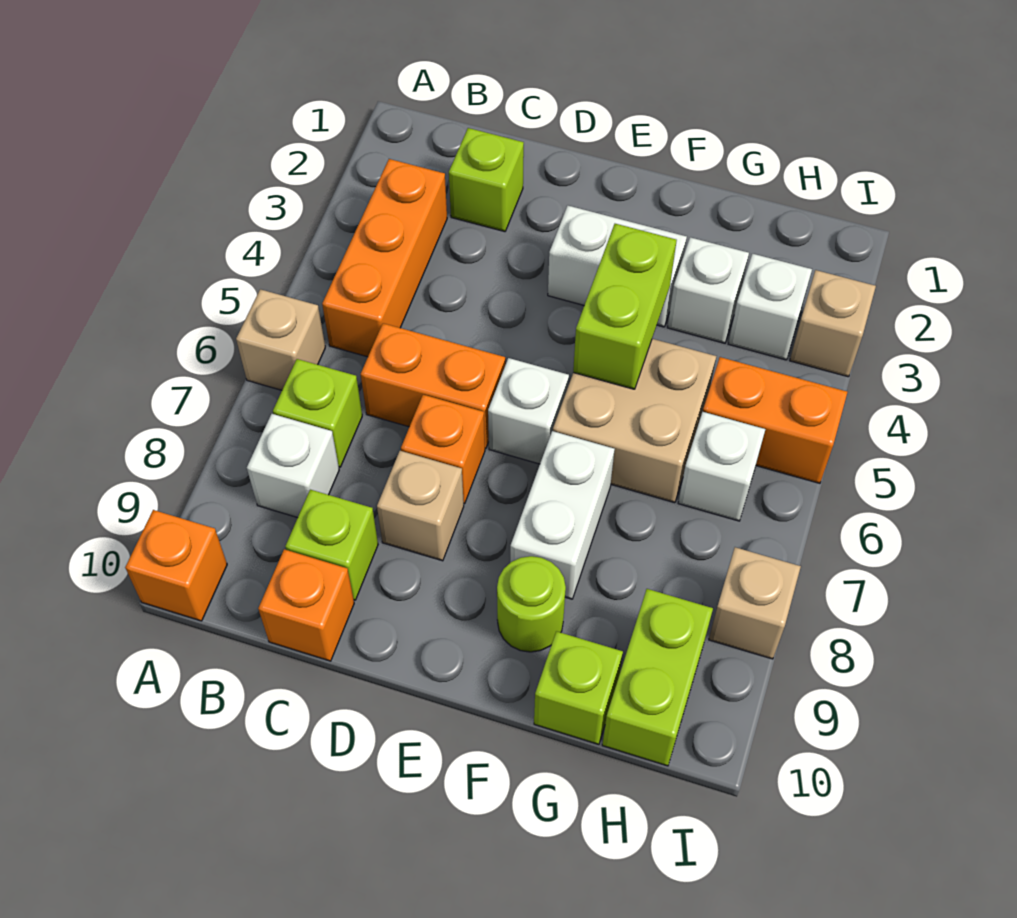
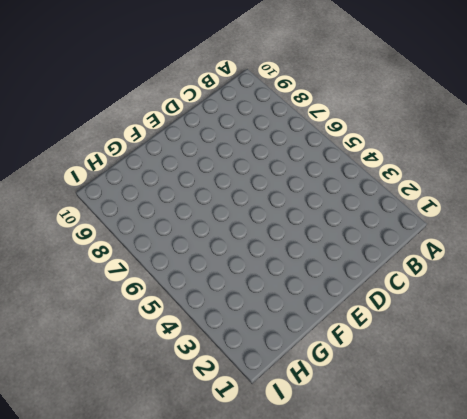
none -> tan brick A6 level 1
none -> orange brick A10 level 1
none -> orange brick B3:B5 level 1

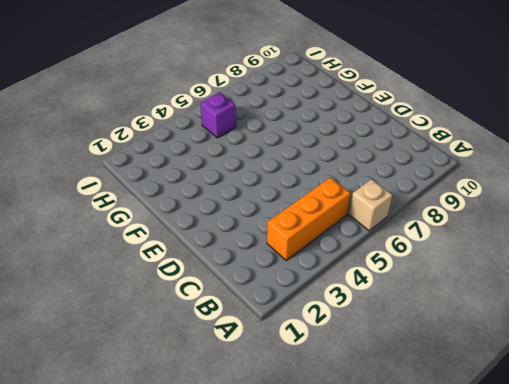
purple brick H5 level 1 -> orange brick H5:I5 level 1
none -> orange brick A10 level 1
none -> lime brick B7 level 1
none -> white brick B8 level 1

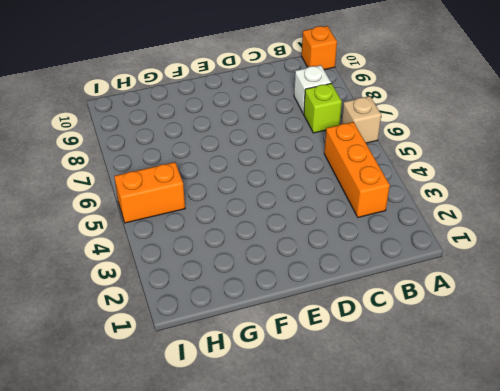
none -> lime brick C2 level 1
none -> orange brick C6:D6 level 1
none -> lime brick C9 level 1

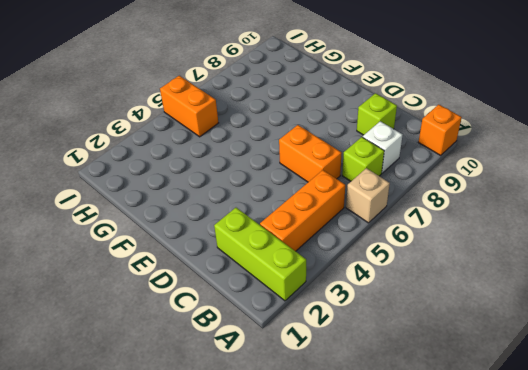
lime brick A2:C2 level 1 -> lime brick C2 level 1
none -> orange brick C10 level 1
none -> orange brick D7 level 1
none -> tan brick D8 level 1

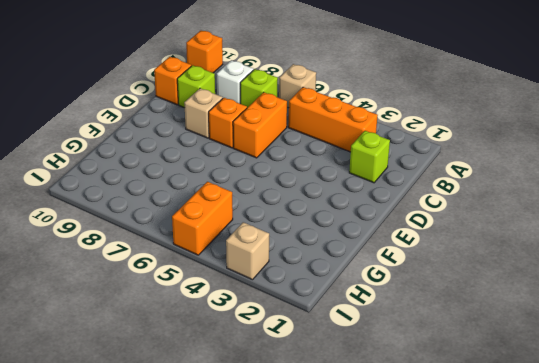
none -> white brick E3:F3 level 1
none -> white brick E6 level 1
none -> tan brick F5:G6 level 1

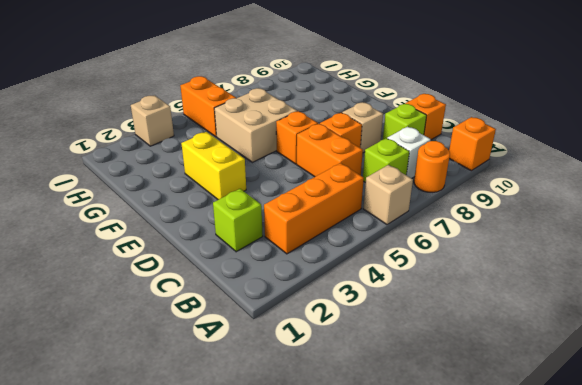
orange round brick A8 level 1 -> none
yellow brick E3:F3 level 1 -> white brick E3:F3 level 1
orange brick E6 level 1 -> white brick E6 level 1
none -> white brick F7:F8 level 1
none -> lime round brick F9 level 1
none -> white brick G3 level 1

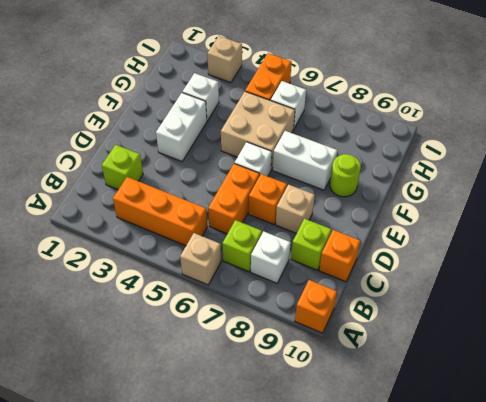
none -> lime brick G10 level 1
none -> white brick H3 level 1
none -> lime brick H9:H10 level 1

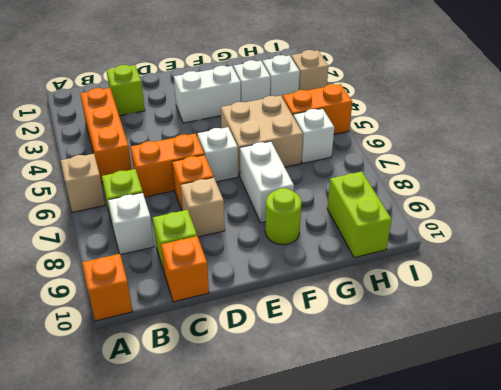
none -> lime brick G10 level 1
none -> tan brick I8 level 1
none -> lime brick F4:F5 level 2

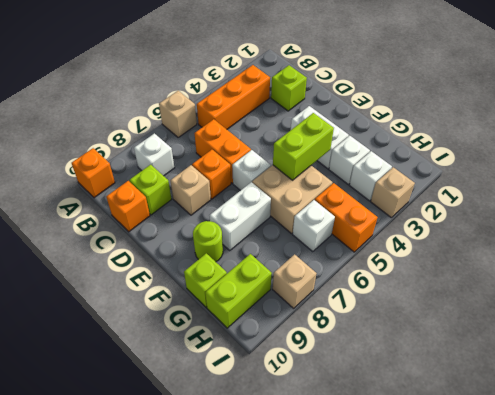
none -> lime brick B7 level 1

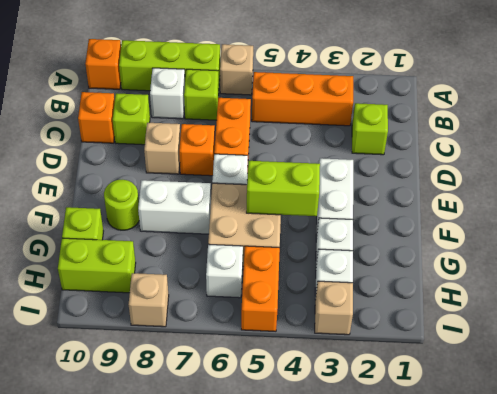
lime brick A7:A9 level 1 -> none

